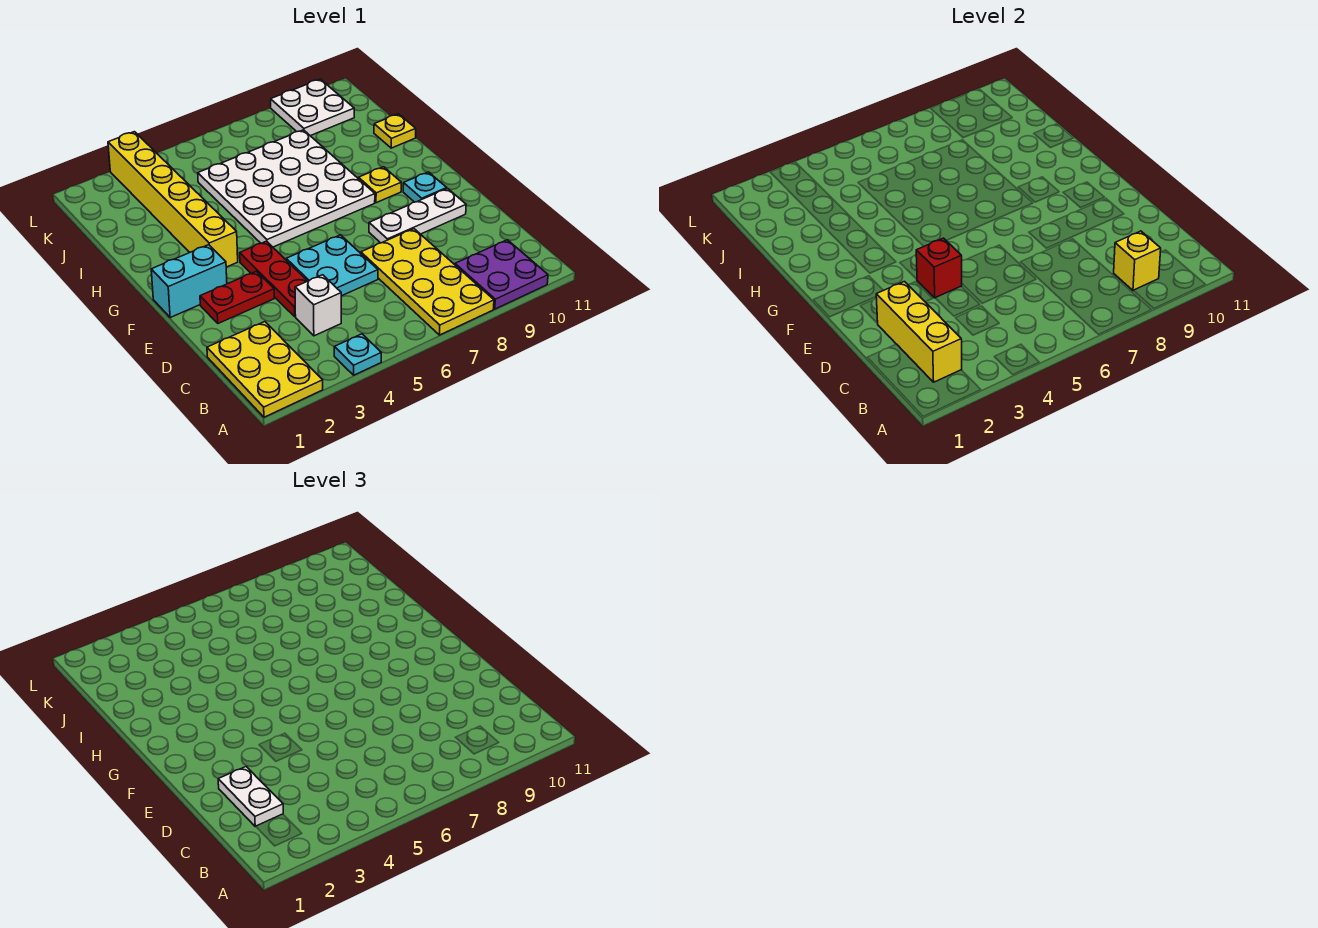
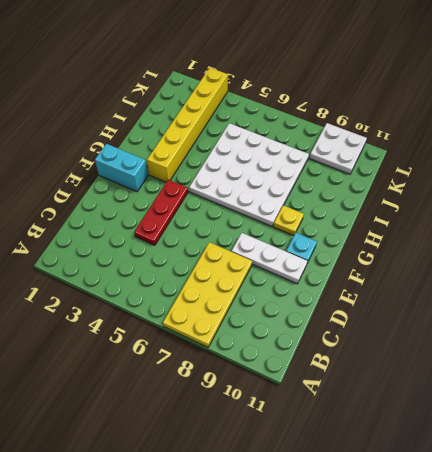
none -> yellow plate A1:C2 level 1
none -> cyan plate A4 level 1
none -> purple plate A9:B10 level 1

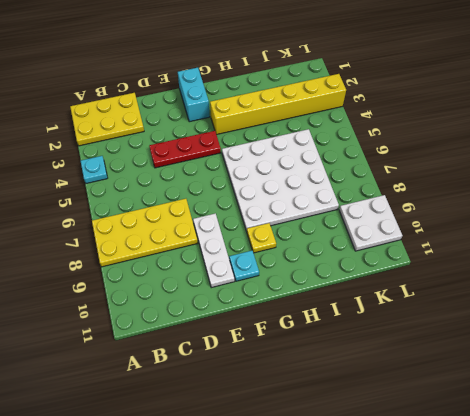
none -> purple plate A9:B10 level 1
none -> white brick C4 level 1
none -> cyan plate D5:E6 level 1

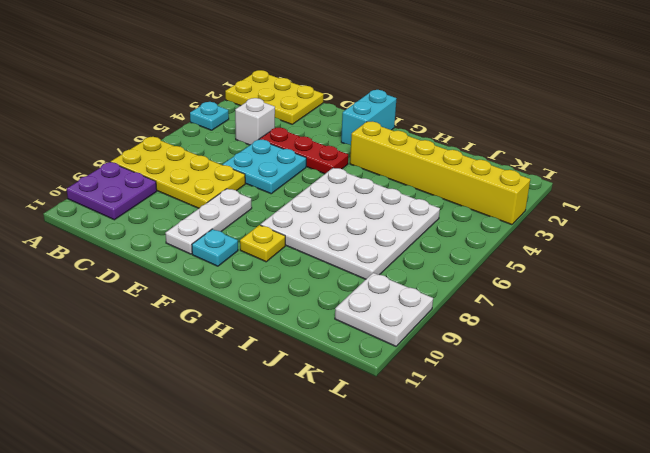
none -> red plate E2:E3 level 1
none -> yellow plate I11 level 1
none -> yellow brick B2:D2 level 2

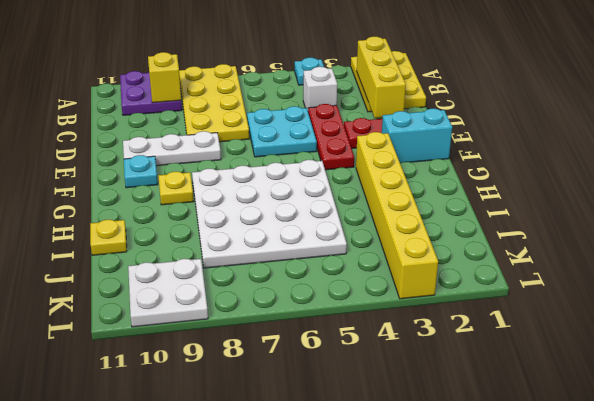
none -> red brick E4 level 2
none -> white plate C2:D2 level 3

